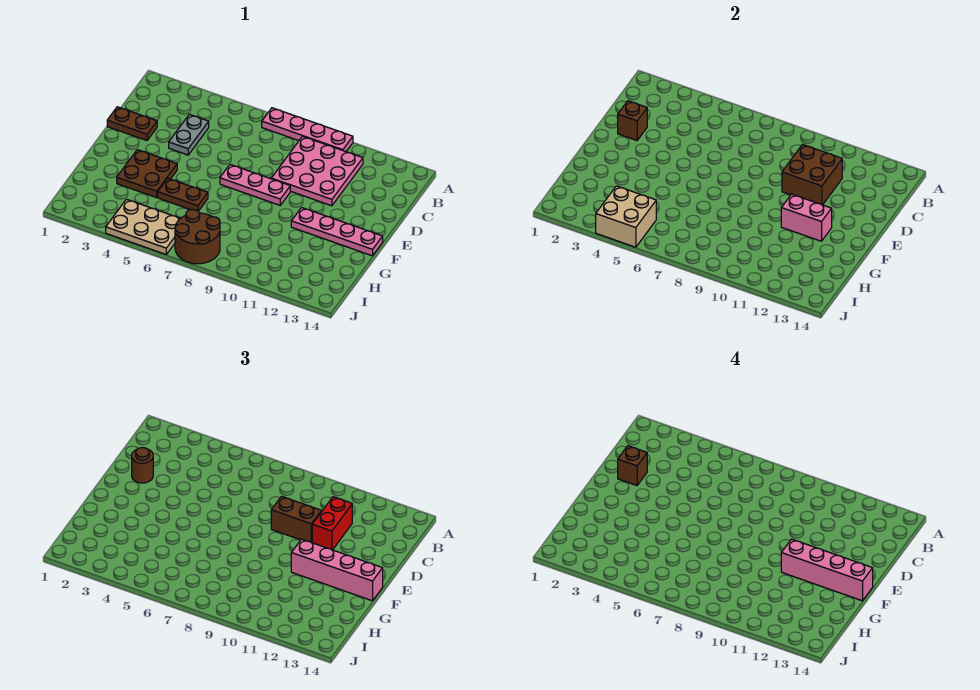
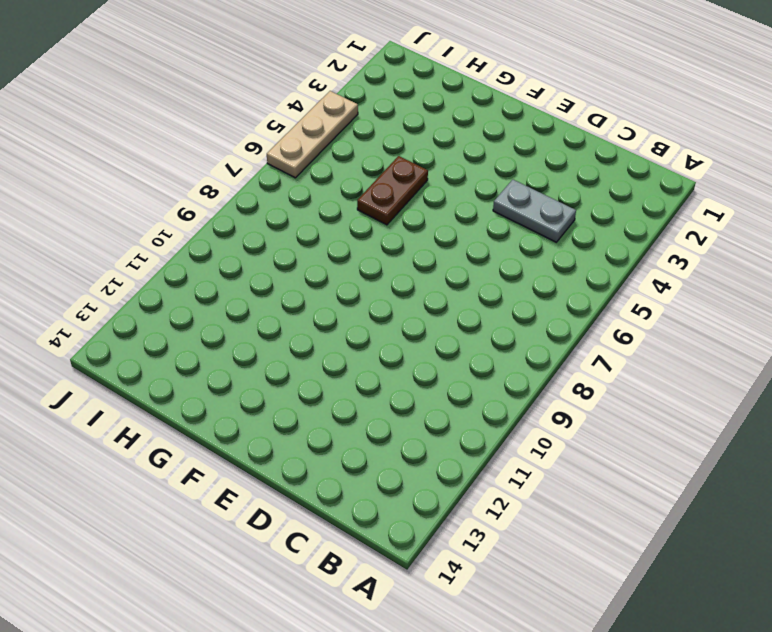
tan plate J4:J6 level 1 -> tan plate I4:J6 level 1
none -> pink plate A7:A10 level 1
none -> pink plate B9:D11 level 1
none -> brown plate D1:D2 level 1

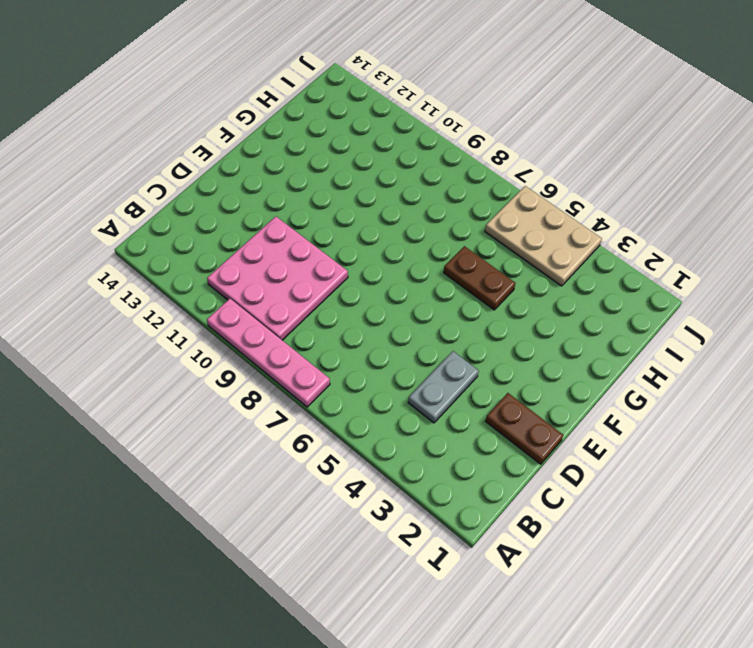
none -> pink plate E7:E9 level 1
none -> brown plate F3:G4 level 1
none -> pink plate F11:F14 level 1

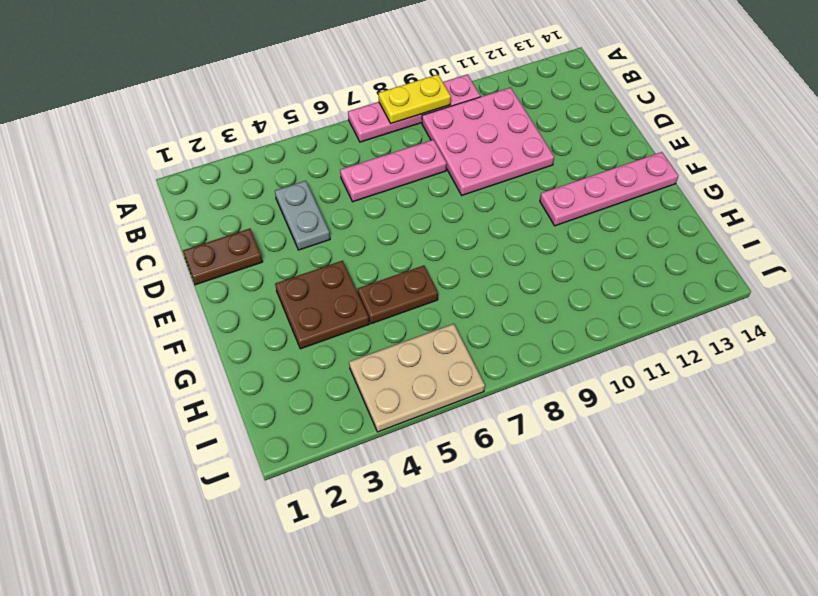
yellow plate A8:A9 level 2 -> none
pink plate C6:C8 level 1 -> pink plate E7:E9 level 1
none -> brown round brick I7:J8 level 1
none -> brown brick C10:D11 level 2
none -> brown brick D2 level 2

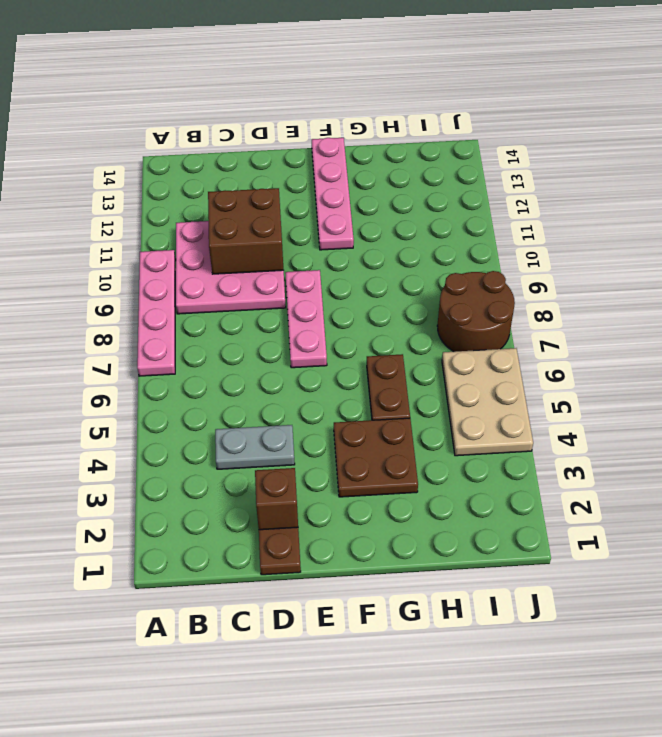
none -> pink brick F11:F12 level 2
none -> tan brick I4:J5 level 2
none -> red brick C11:D11 level 3

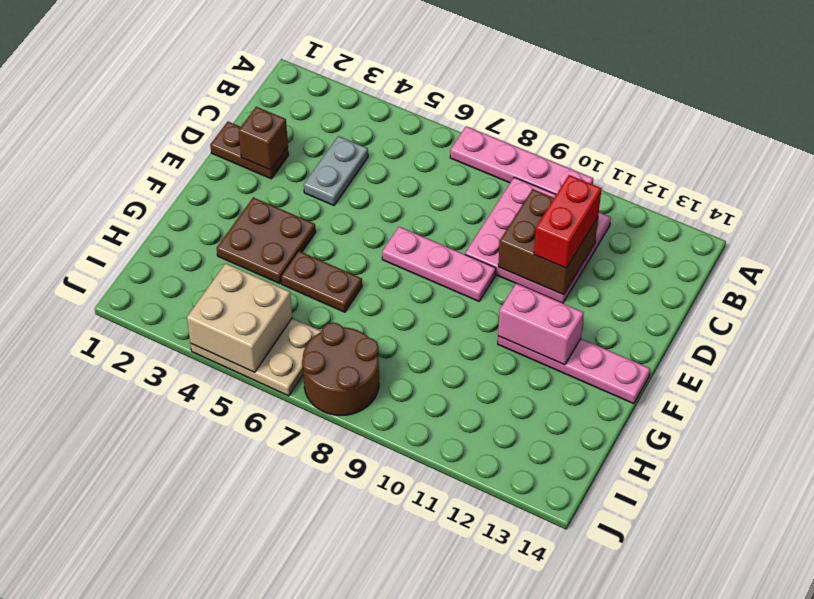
none -> brown round brick D2 level 3
none -> brown brick D9:D10 level 3
none -> pink brick F11:F14 level 3

